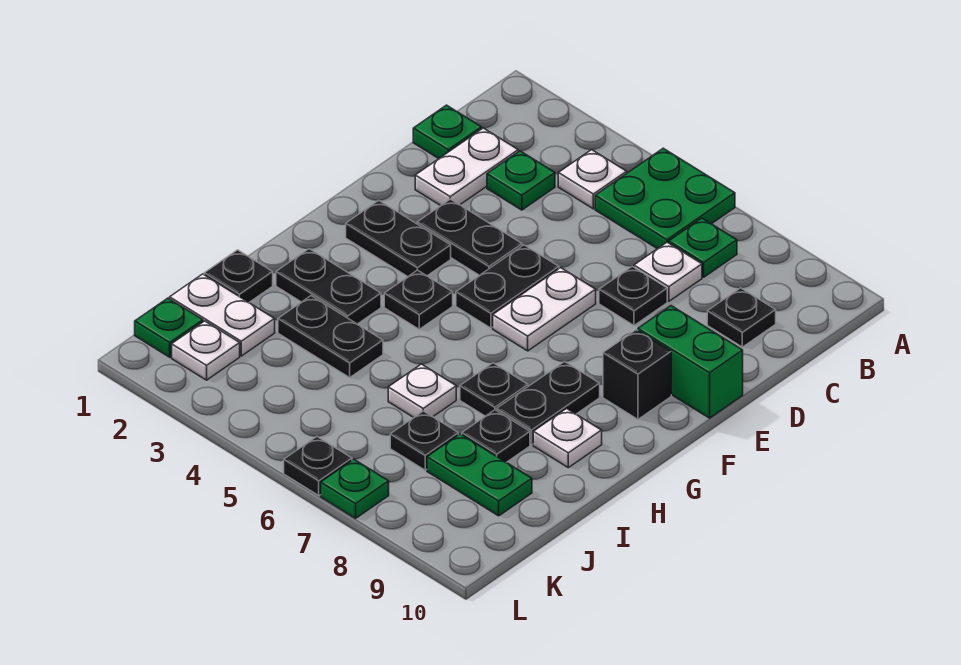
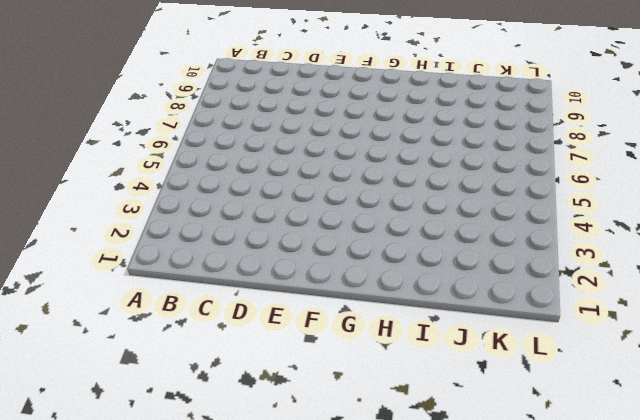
none -> green plate A5:B6 level 1
none -> white plate B4 level 1
none -> green plate B7 level 1
none -> green plate C1 level 1

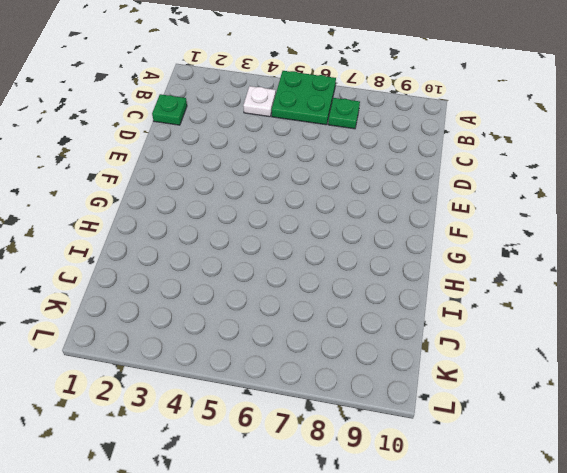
none -> white plate C2:D2 level 1
none -> green plate C3 level 1
none -> white plate C7 level 1
none -> black plate C9 level 1

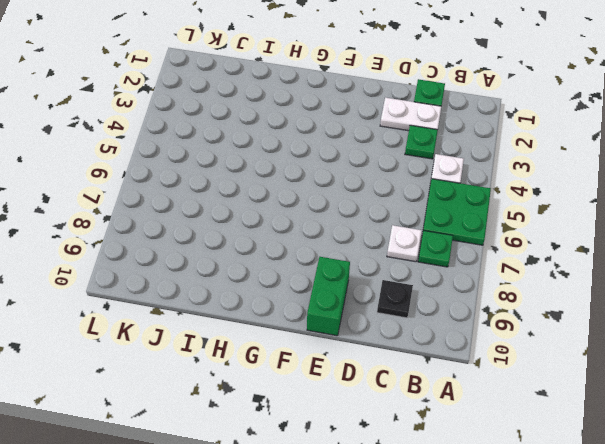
none -> black plate D7 level 1
none -> black plate E3:E4 level 1
none -> black plate E5:F5 level 1
none -> white plate E6:F6 level 1

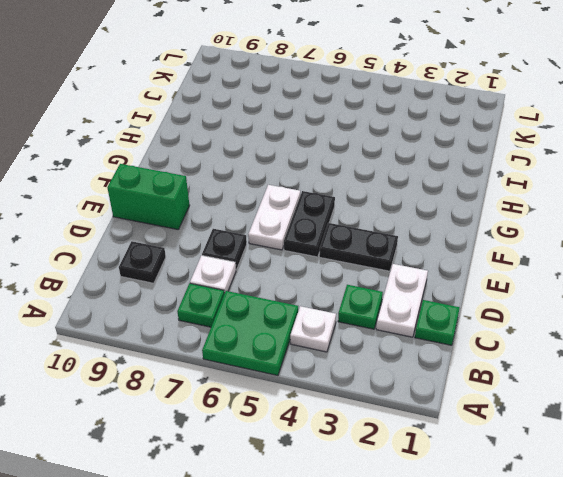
none -> black plate F2:F3 level 1
none -> black brick F9 level 1
none -> black plate G4 level 1
none -> black plate G8:H8 level 1

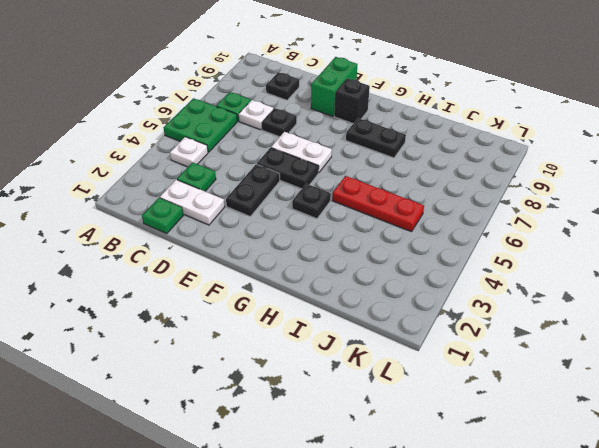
red plate H5:J5 level 1 -> none
none -> black plate F2:F3 level 1
none -> black plate H2:H3 level 1
none -> black plate H7 level 1
none -> white plate H9 level 1

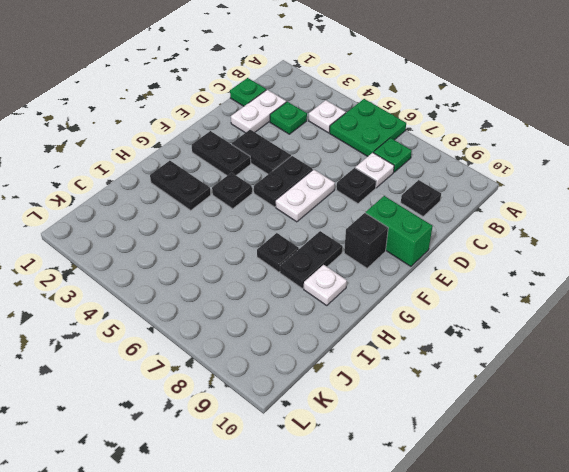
none -> black plate I1 level 1
none -> black plate I3:I4 level 1
none -> white plate I6 level 1
none -> black plate I8 level 1

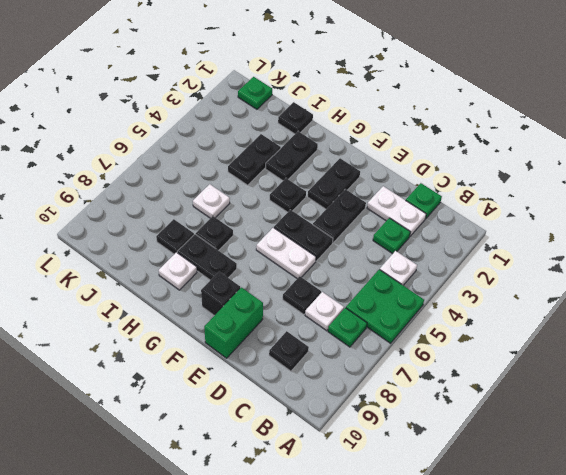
none -> white plate J1:J2 level 1
none -> black plate J7 level 1
none -> green plate J8:J9 level 1
none -> white plate K2 level 1

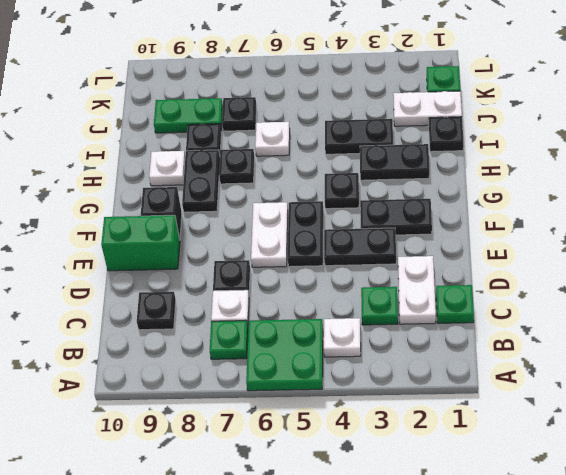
none -> white plate K2 level 1
none -> black plate L6 level 1
none -> green plate L7 level 1

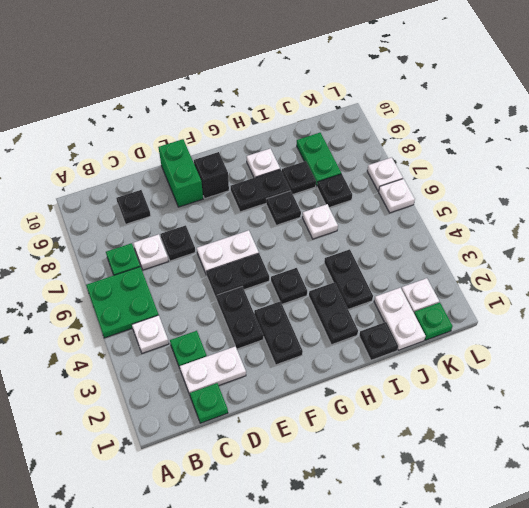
white plate L6 level 1 -> black plate L6 level 1
white plate L7 level 1 -> green plate L7 level 1

